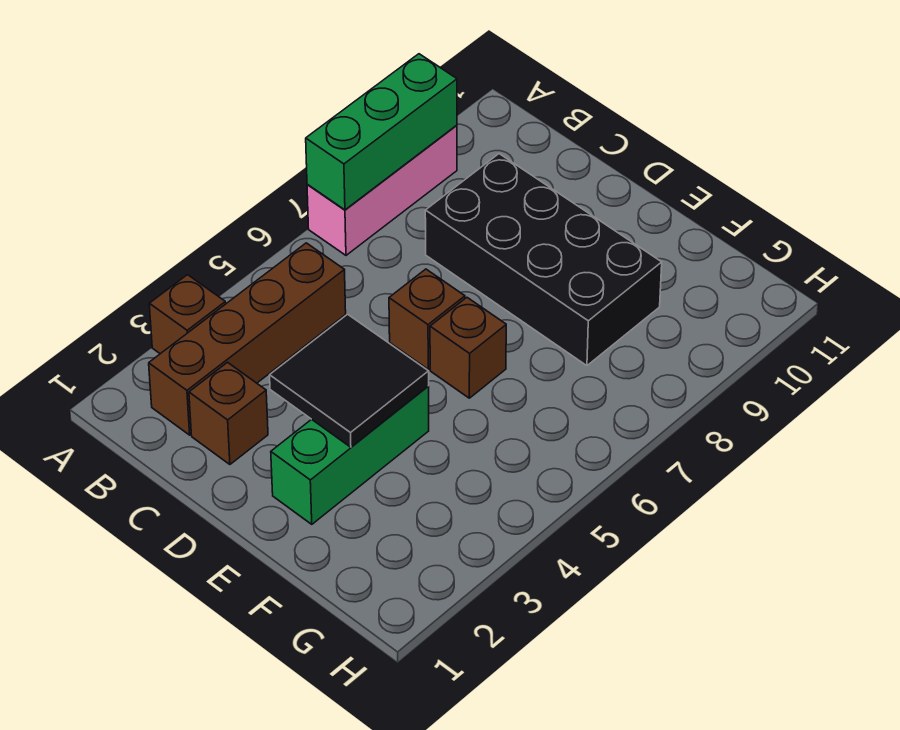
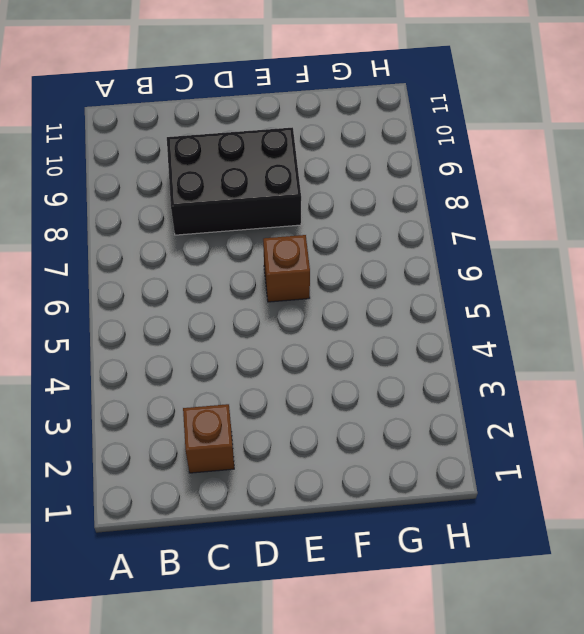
black brick C8:E9 level 1 -> black brick C8:F9 level 1
none -> brown brick A3 level 1
none -> pink brick A7:A9 level 1

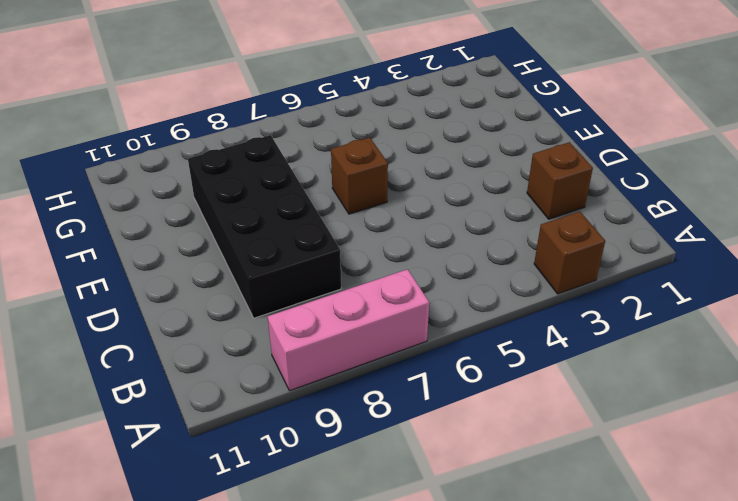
none -> brown brick B2:B5 level 1
none -> brown brick D6 level 1

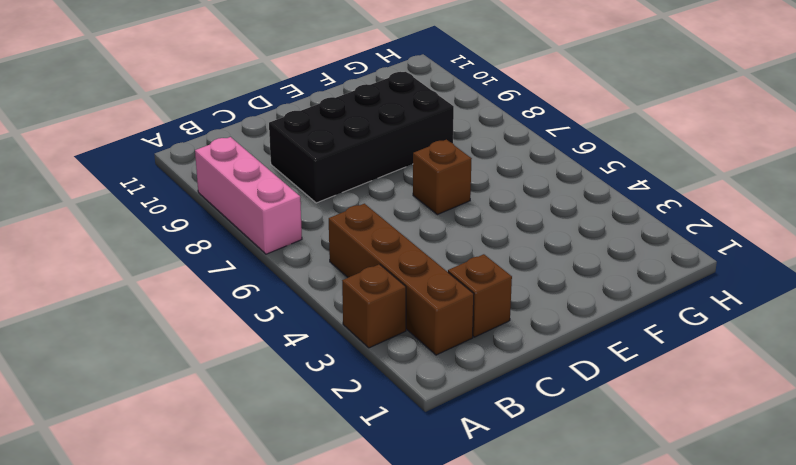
none -> brown brick D6 level 1
none -> green brick E2:E4 level 1

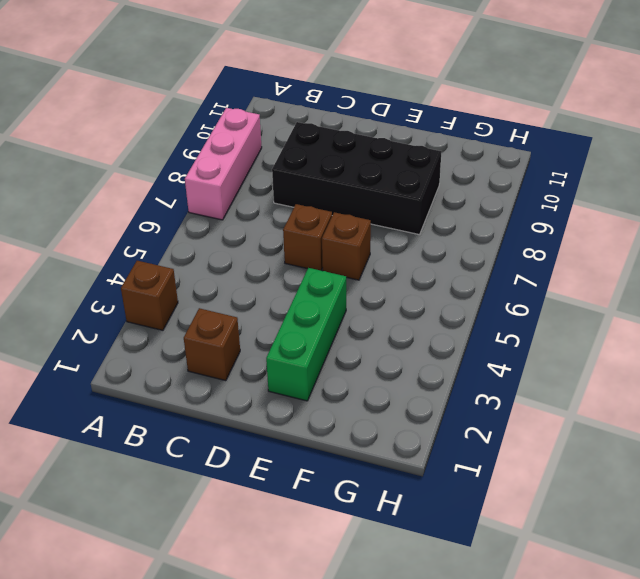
none -> brown brick B2:B5 level 1
none -> green brick A7:A9 level 2

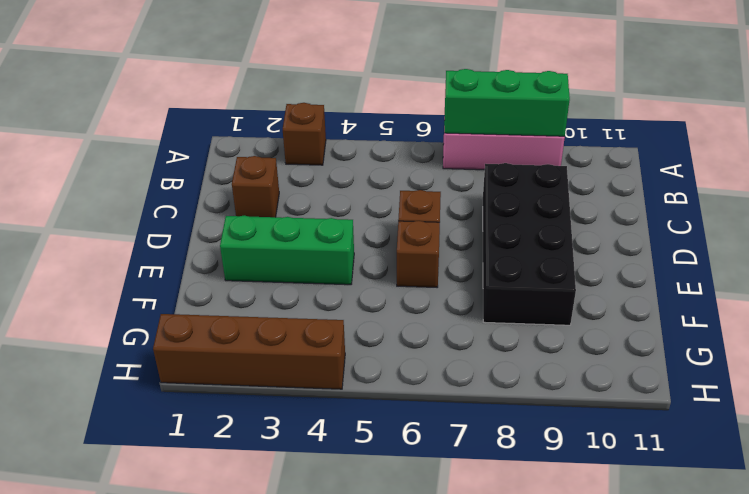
brown brick H1:H4 level 1 -> brown brick B2:B5 level 1
none -> black tile D3:E4 level 2

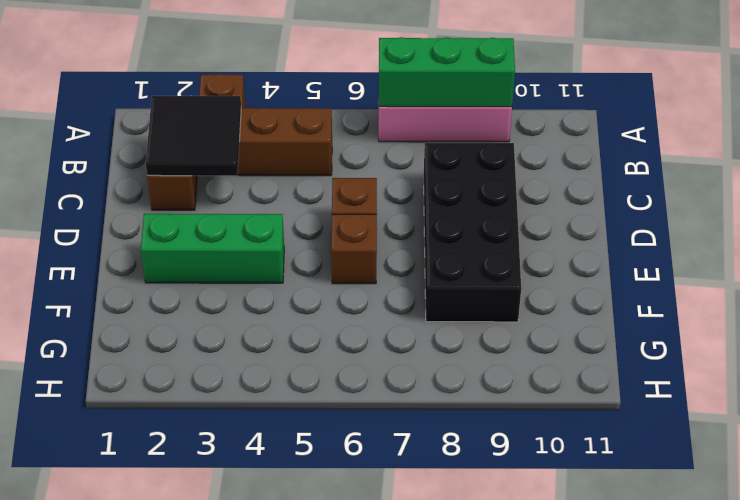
black tile B2:C3 level 2 -> black tile D3:E4 level 2

